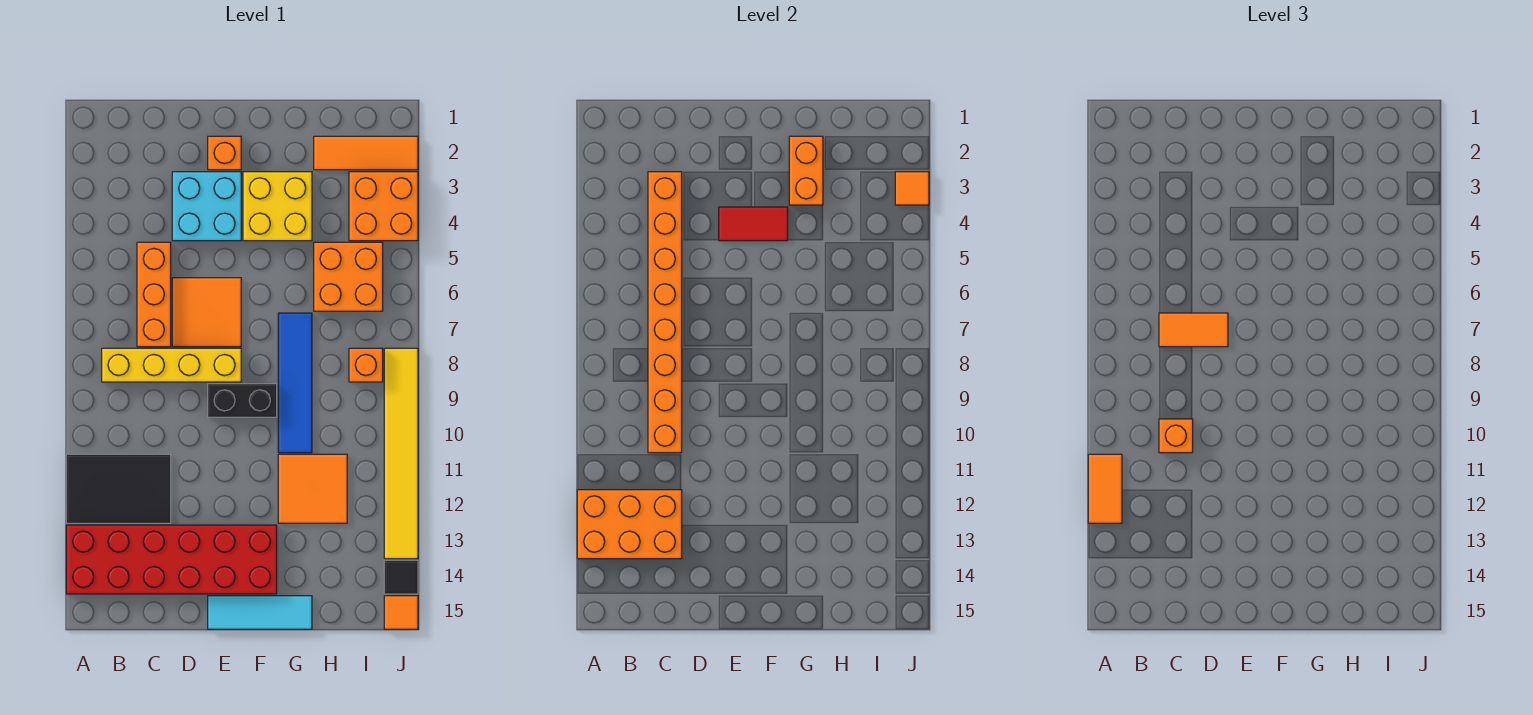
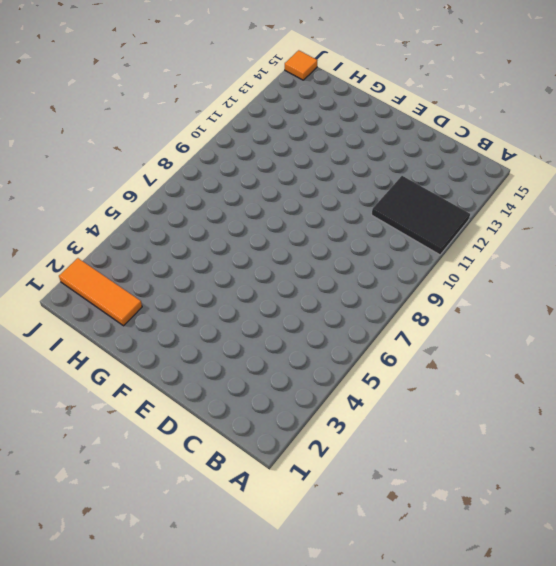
none -> red brick A13:F14 level 1
none -> yellow brick B8:E8 level 1
none -> orange brick C5:C7 level 1

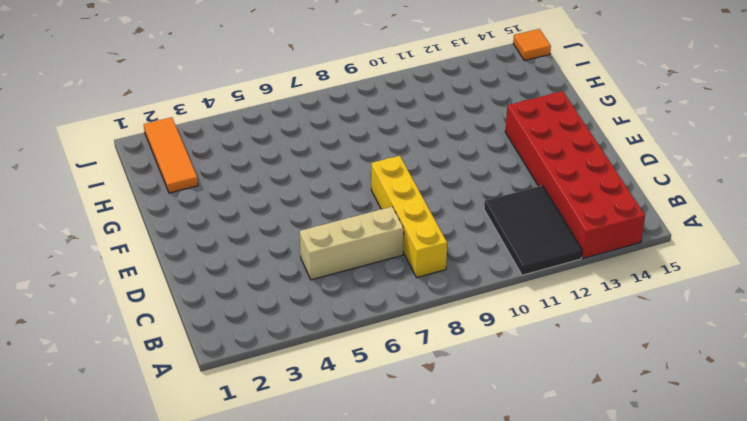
tan brick C5:C7 level 1 -> orange brick C5:C7 level 1
none -> cyan brick D3:E4 level 1
none -> orange tile D6:E7 level 1
none -> orange brick E2 level 1

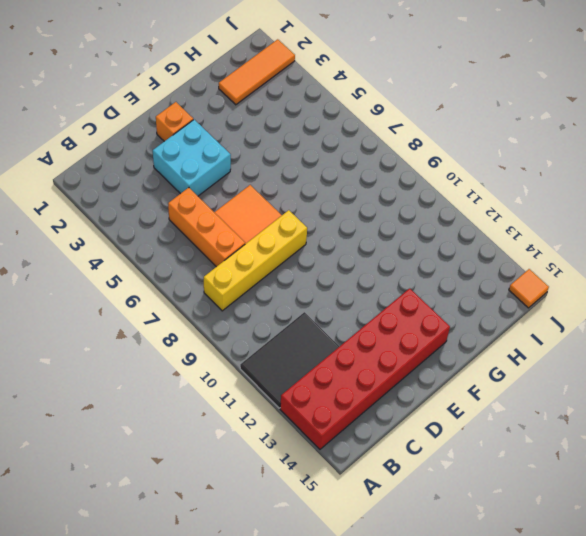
none -> black brick E9:F9 level 1
none -> cyan tile E15:G15 level 1
none -> yellow brick F3:G4 level 1

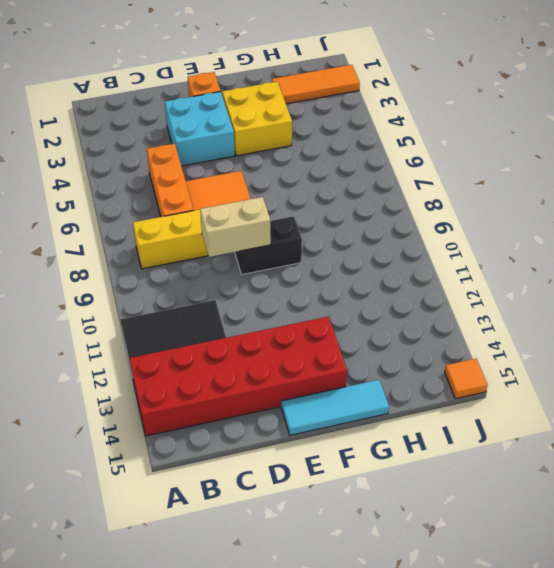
tan brick D9:E9 level 2 -> none
none -> blue tile G7:G10 level 1
none -> orange tile G11:H12 level 1
none -> orange brick H5:I6 level 1

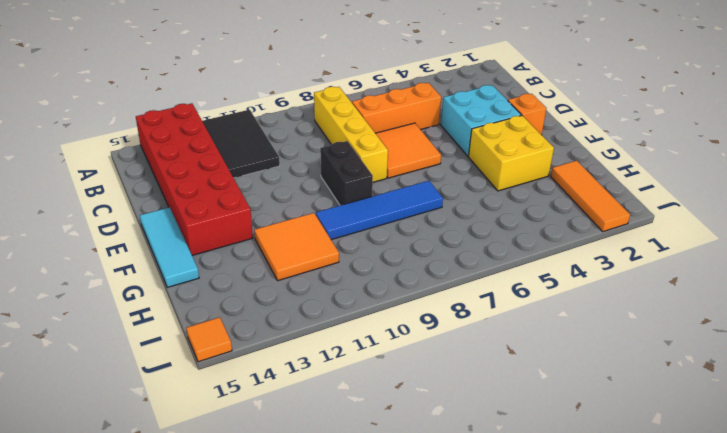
none -> orange brick H5:I6 level 1
none -> orange brick I3:J4 level 1
none -> orange brick I8 level 1

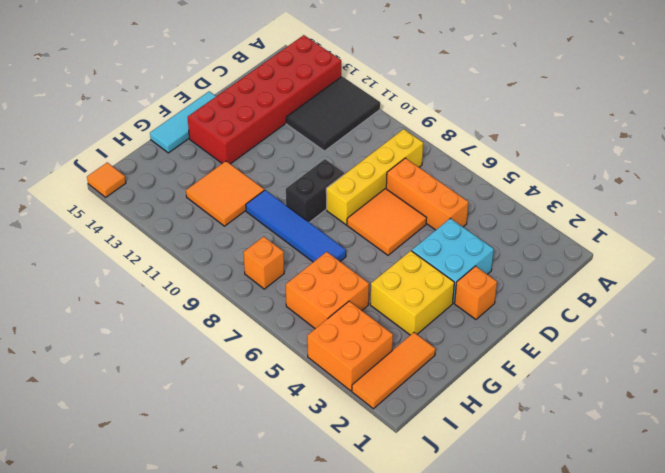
none -> yellow tile J8:J13 level 1
none -> black tile J14 level 1
none -> orange brick A12:C13 level 2

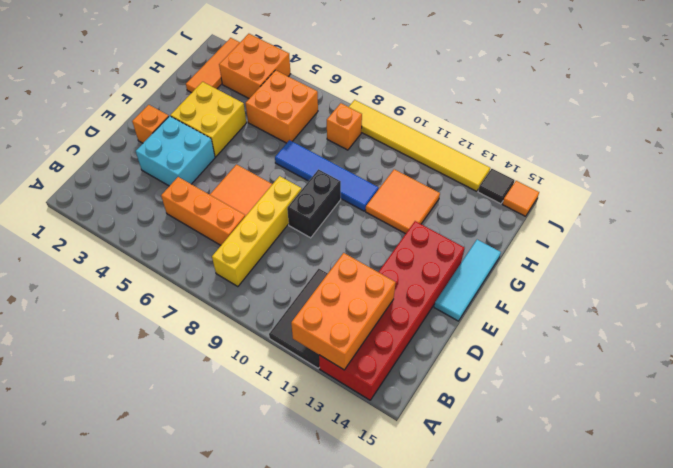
none -> orange brick C3:C10 level 2
none -> red tile E4:F4 level 2
none -> orange brick G2:G3 level 2

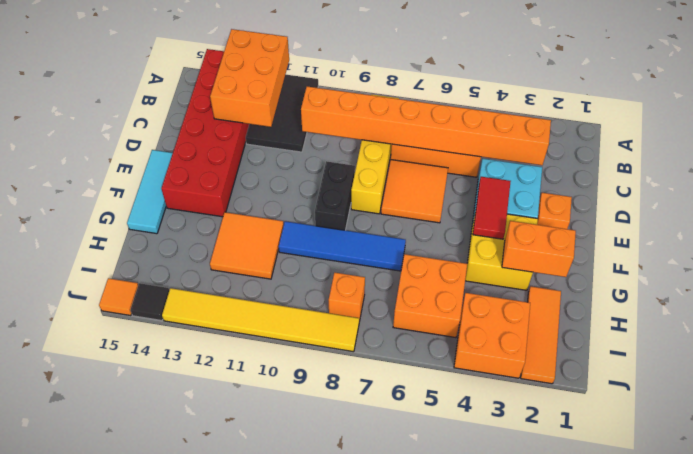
none -> orange tile J3 level 2
none -> orange tile A11:A12 level 3
none -> orange tile C7:D7 level 3

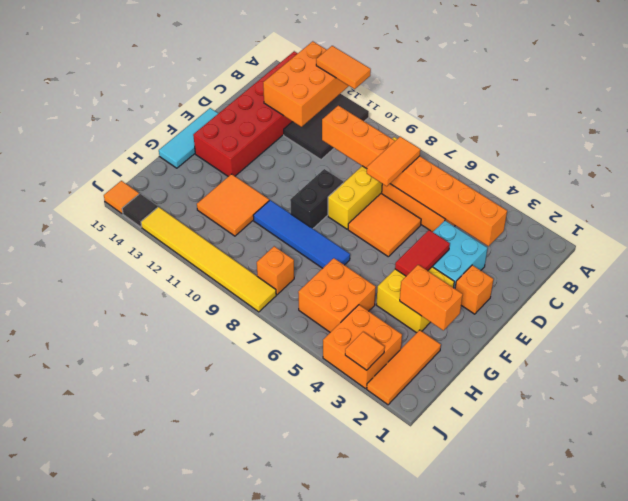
none -> orange brick C10 level 3

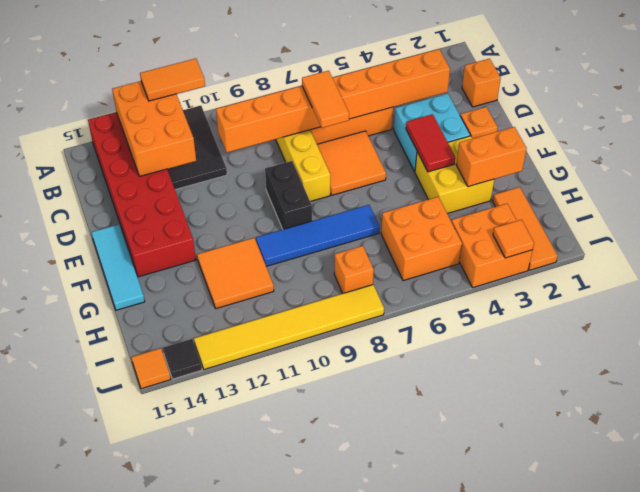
orange brick C1 level 1 -> orange brick C10 level 3

